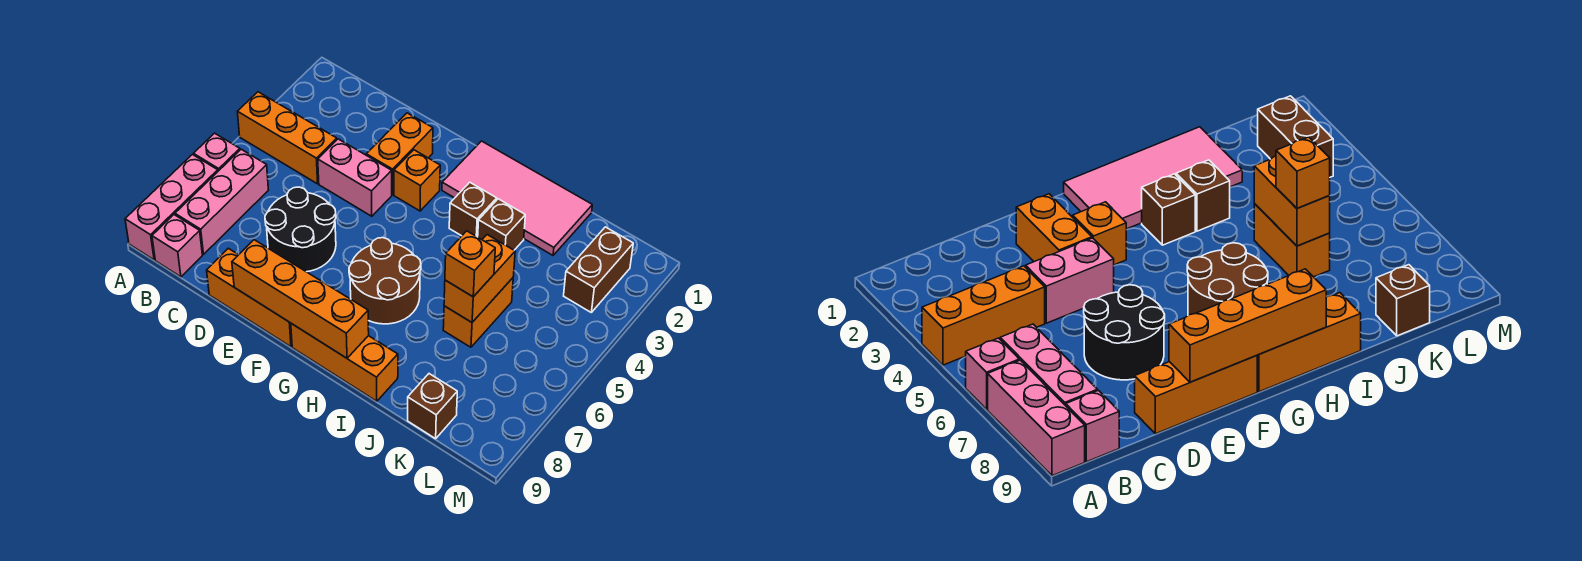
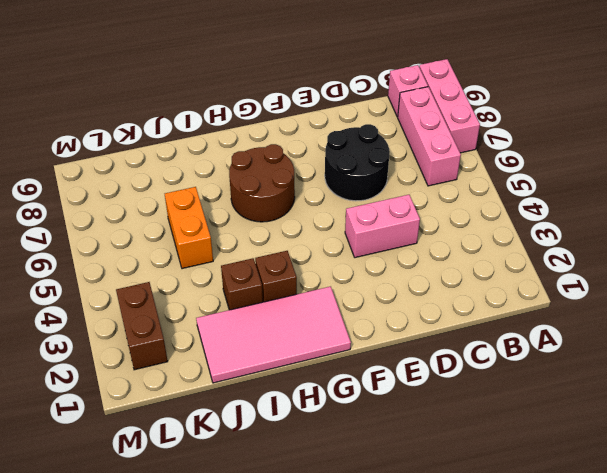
none -> orange brick A4:C4 level 1
none -> pink brick A6 level 1
none -> orange brick D9:F9 level 1

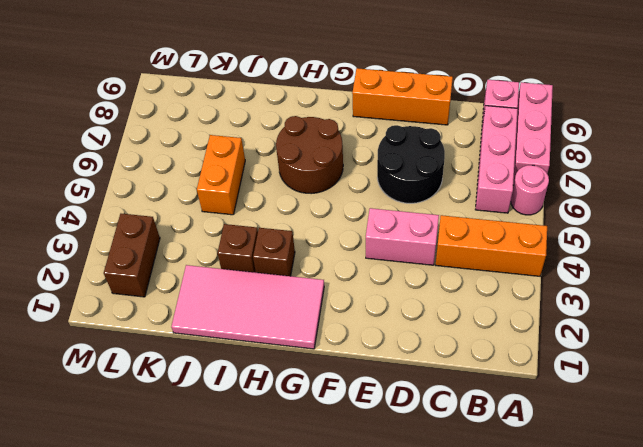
pink round brick A6 level 1 -> pink brick A6 level 1
none -> orange brick E2:E3 level 1
none -> orange brick F3 level 1
none -> orange brick G9:I9 level 1

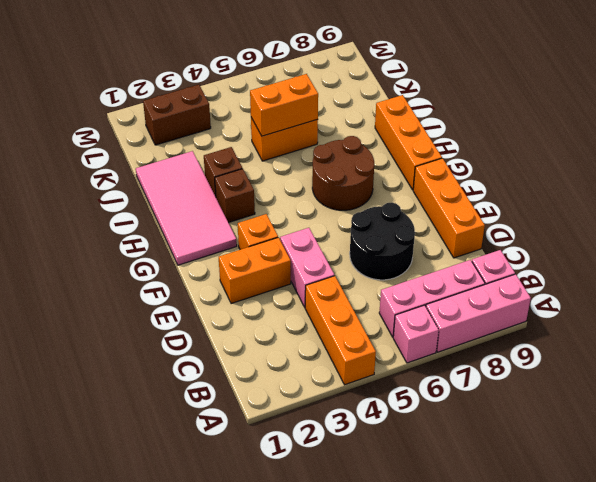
none -> brown brick K9 level 1
none -> orange brick E9:H9 level 2
none -> orange brick J6 level 3

